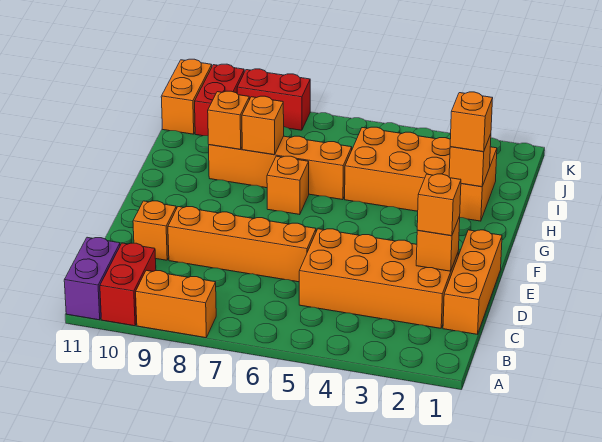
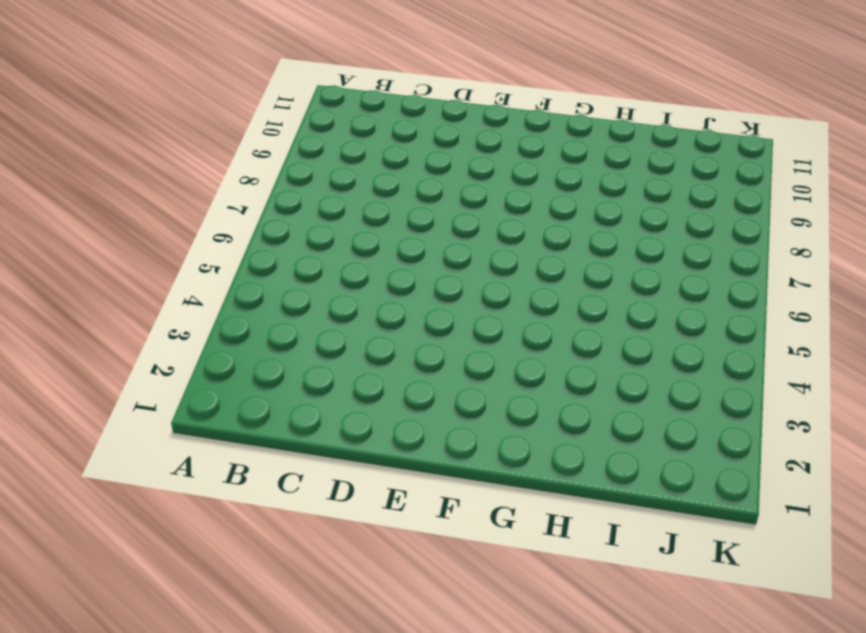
none -> orange brick A8:A9 level 1
none -> red brick A10:B10 level 1
none -> purple brick A11:B11 level 1

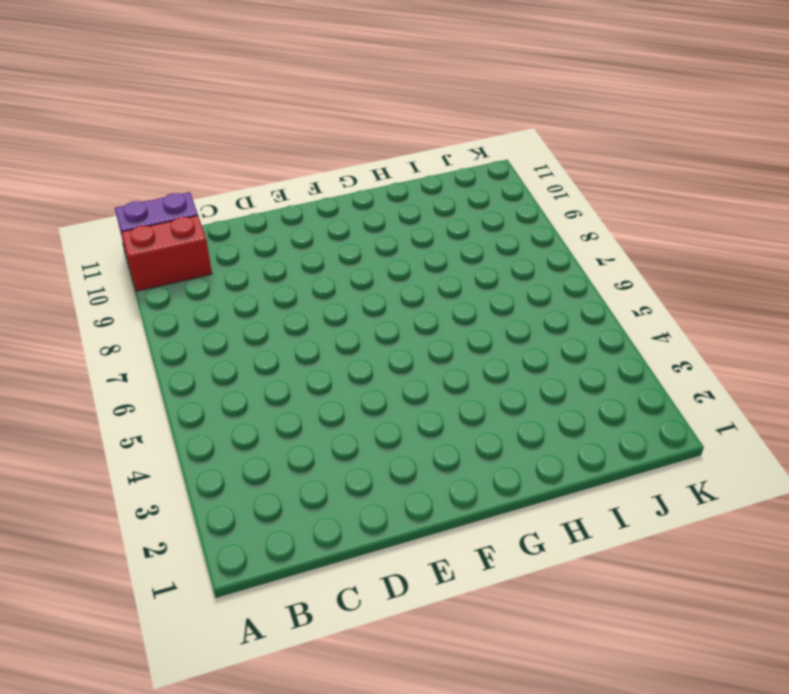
none -> orange brick A8:A9 level 1
none -> orange brick C1:E1 level 1
none -> orange brick C2:D5 level 1

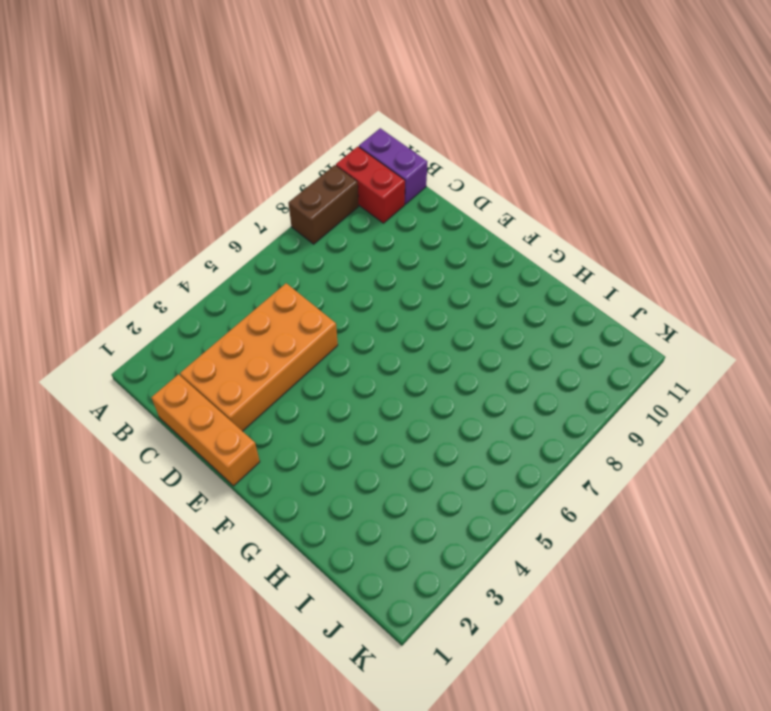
brown brick A8:A9 level 1 -> orange brick A8:A9 level 1
none -> orange brick D6:D9 level 1
none -> orange brick D10 level 1
none -> orange brick G7 level 1

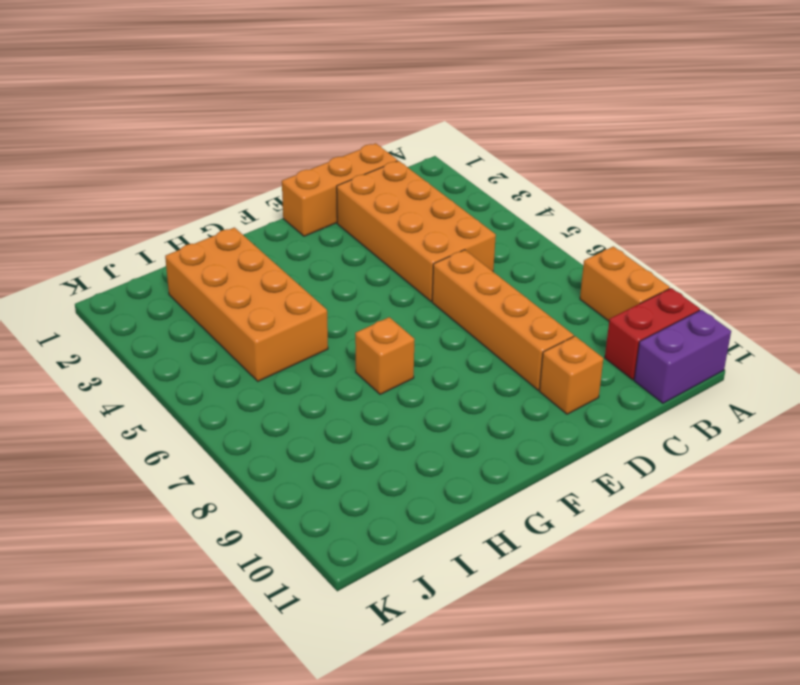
none -> orange brick H6:H9 level 1
none -> red brick J10:K10 level 1
none -> orange brick J11:K11 level 1

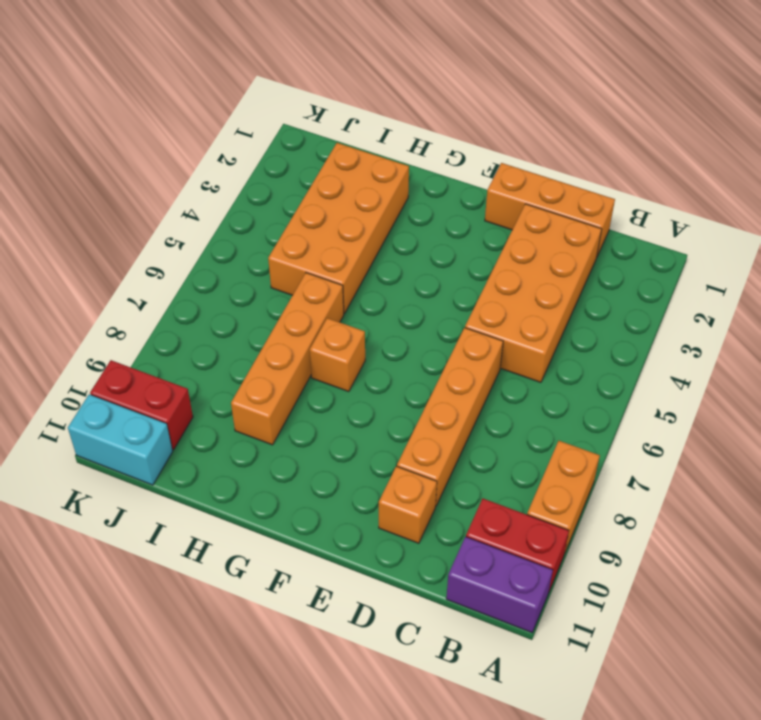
cyan brick J11:K11 level 1 -> orange brick J11:K11 level 1
none -> red brick K8:K9 level 1
none -> orange brick D2 level 2
none -> orange brick H2 level 2

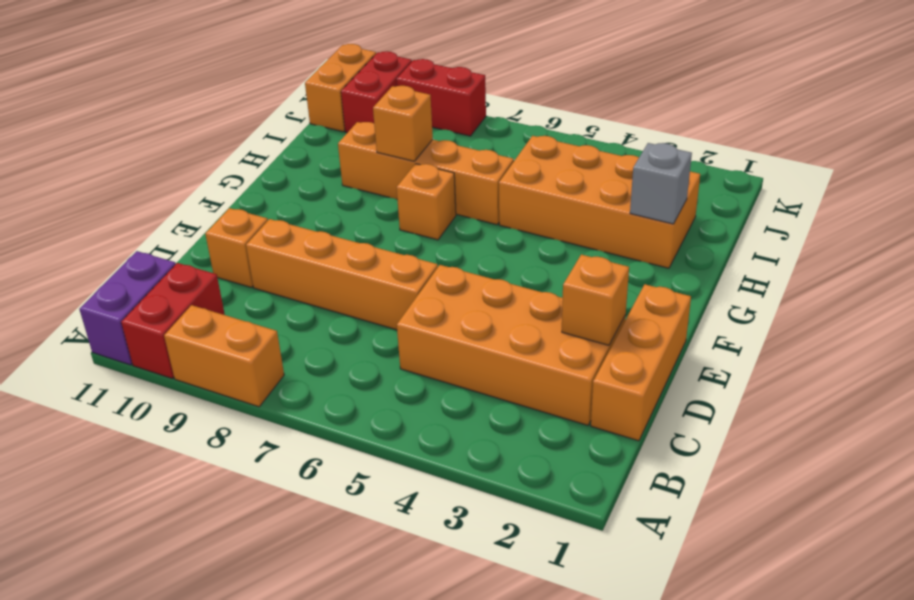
grey brick H2 level 2 -> orange brick H2 level 2
none -> orange brick H9 level 2
none -> orange brick D2 level 3
none -> orange brick H2 level 3

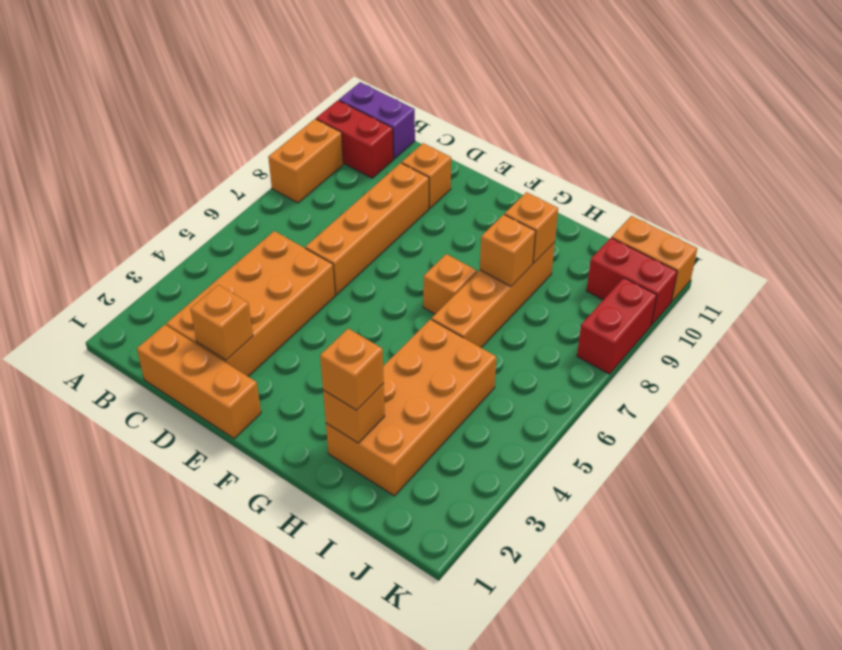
none -> orange brick D2 level 3

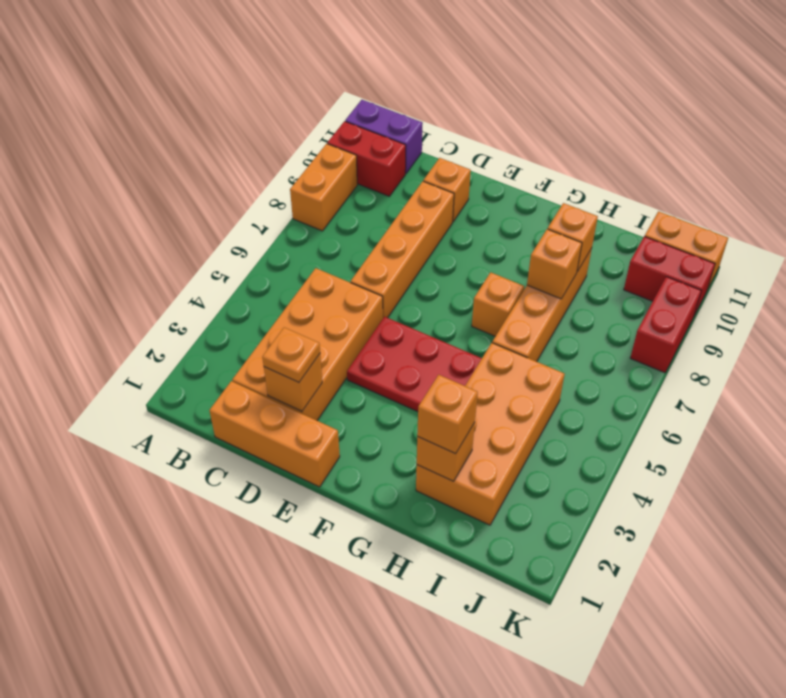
orange plate D2 level 3 -> orange brick D2 level 3
red plate E4:G5 level 1 -> none

